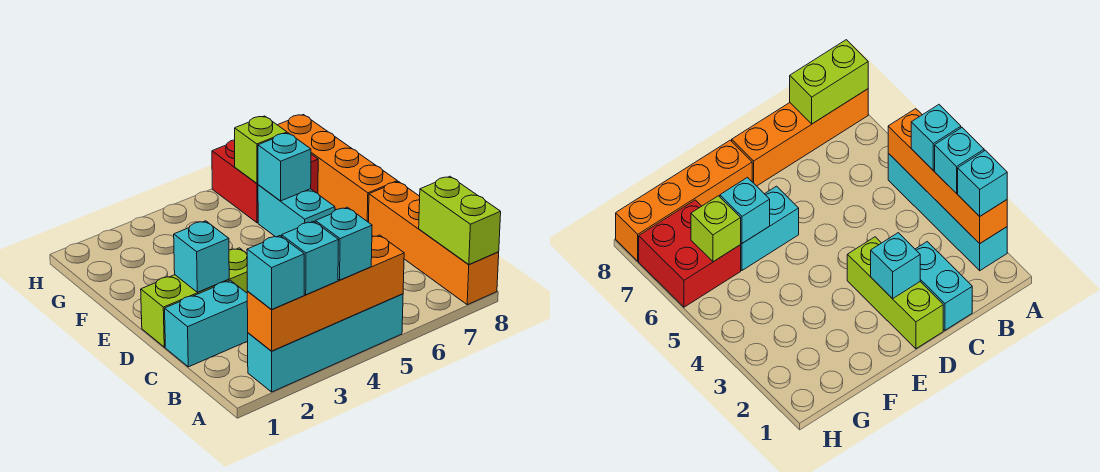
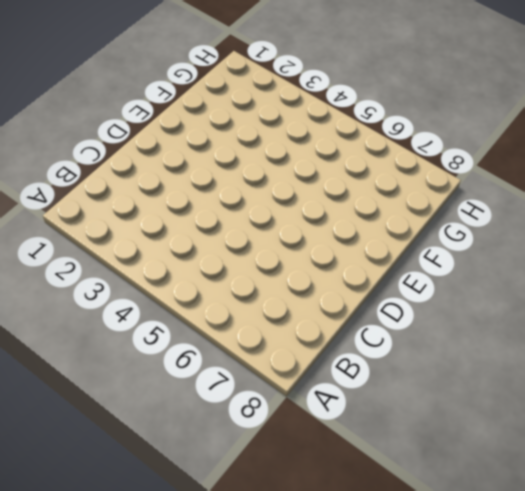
none -> cyan brick A2:A5 level 1
none -> orange brick A8:D8 level 1
none -> cyan brick C1:C2 level 1

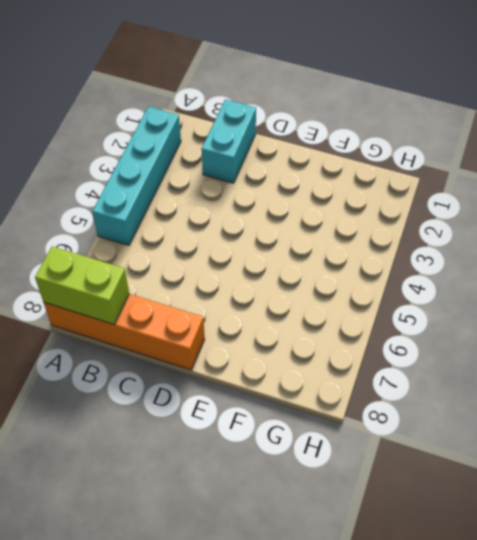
none -> lime brick D1:D3 level 1
none -> cyan brick E6:F6 level 1
none -> orange brick E8:H8 level 1

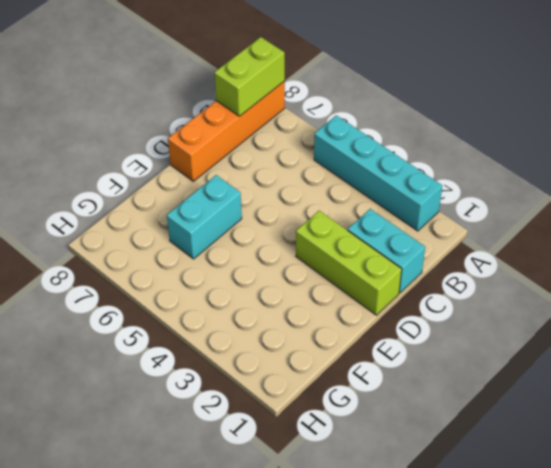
none -> orange brick E8:H8 level 1
none -> red brick G6:H7 level 1
none -> orange brick A2:A5 level 2

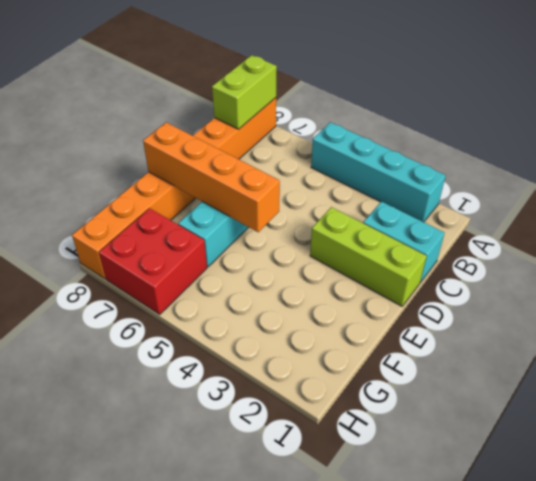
orange brick E5:E8 level 2 -> orange brick A2:A5 level 2
none -> cyan brick D2 level 2
none -> cyan brick F6 level 2
none -> lime brick G6 level 2

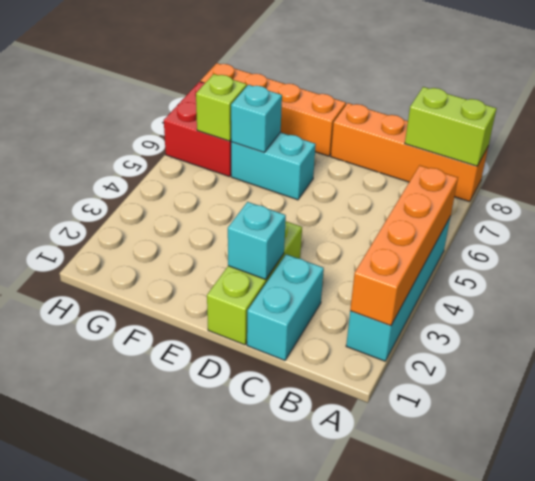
none -> cyan brick A2 level 3
none -> cyan brick A3 level 3
none -> cyan brick A4 level 3

